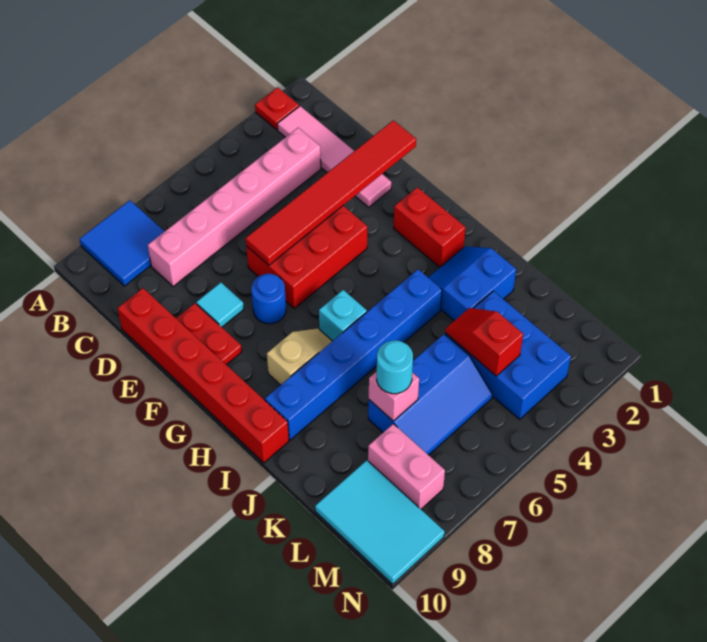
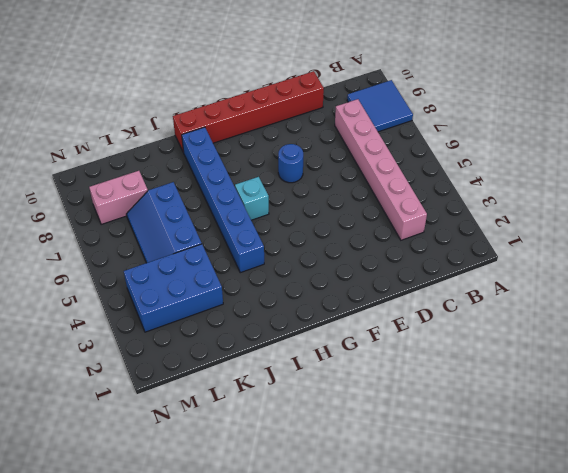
none -> red plate A2 level 1
none -> pink tile B2:E2 level 1
none -> red brick E4:F6 level 1

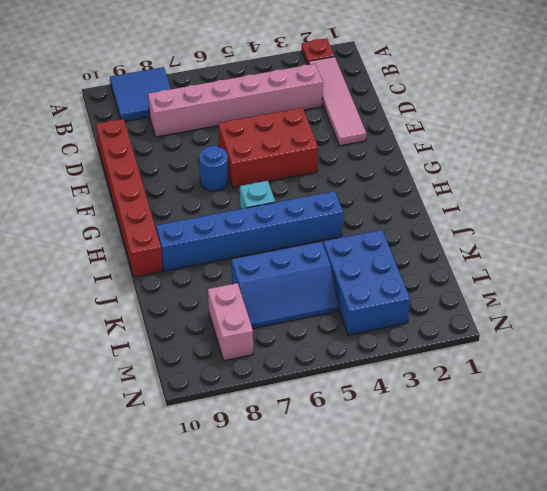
none -> cyan tile E8 level 1
none -> red plate E9:F9 level 1
none -> red brick G2:H2 level 1

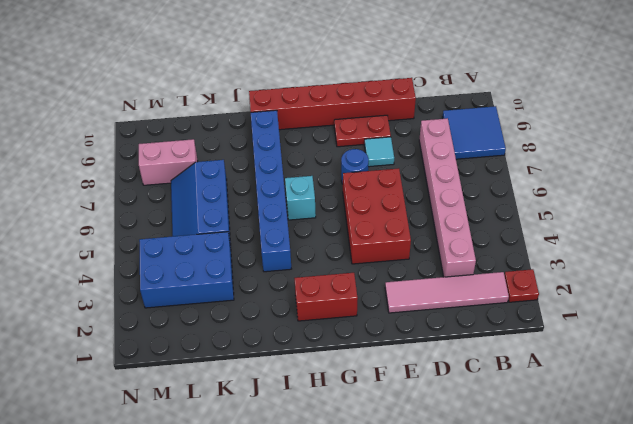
none -> tan slope H7:H8 level 1 top 8
none -> blue slope I2:J3 level 1 top J
none -> cyan tile L9:N10 level 1

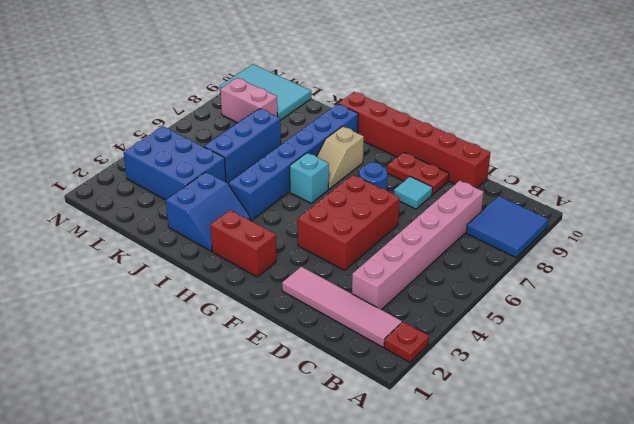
none -> red tile E1:E6 level 2
none -> red slope K4:L4 level 2 top L
none -> pink brick K7 level 2

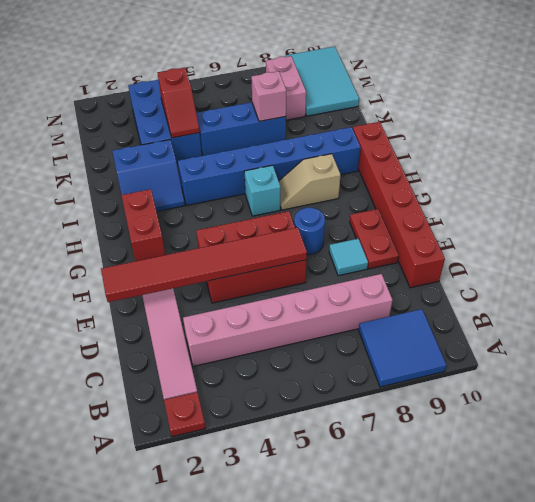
none -> cyan round brick K7 level 3

